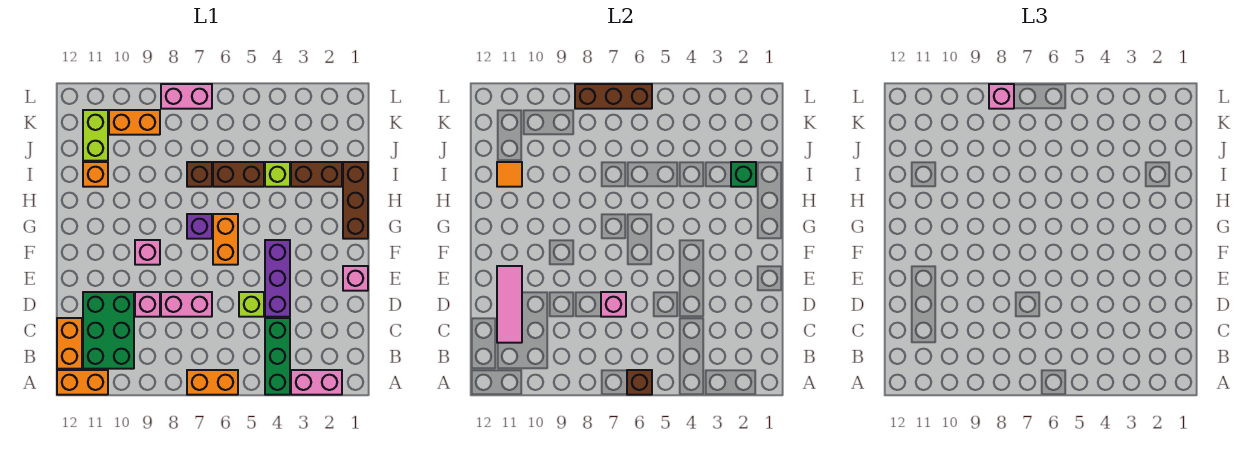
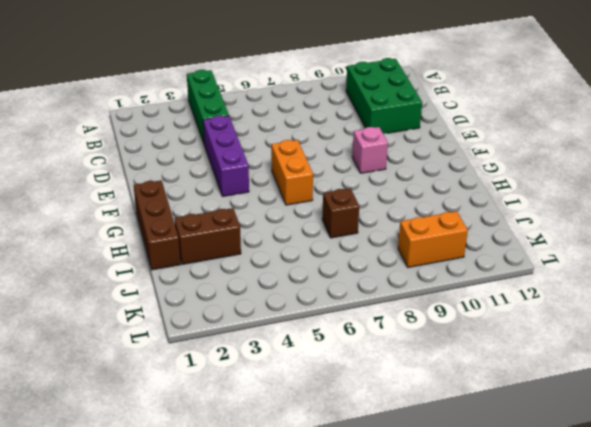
none -> pink brick A2:A3 level 1
none -> orange brick A6:A7 level 1
none -> orange brick A11:A12 level 1
none -> orange brick B12:C12 level 1

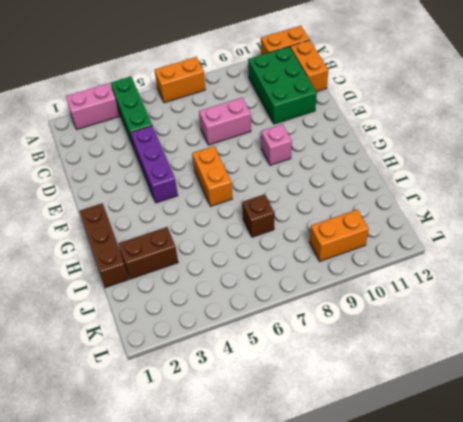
none -> lime brick D5 level 1
none -> pink brick D9 level 1
none -> pink brick E1 level 1
none -> purple brick G7 level 1

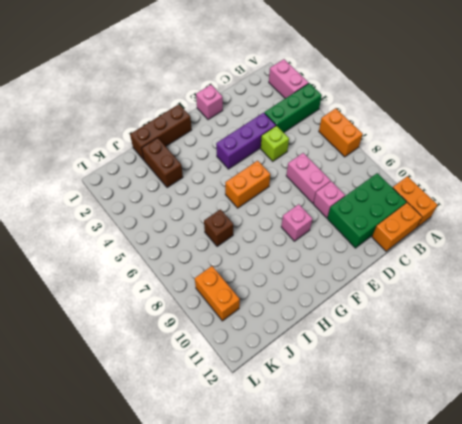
none -> purple brick G7 level 1
none -> lime brick I4 level 1
none -> brown brick I5:I6 level 1
none -> orange brick I11 level 1

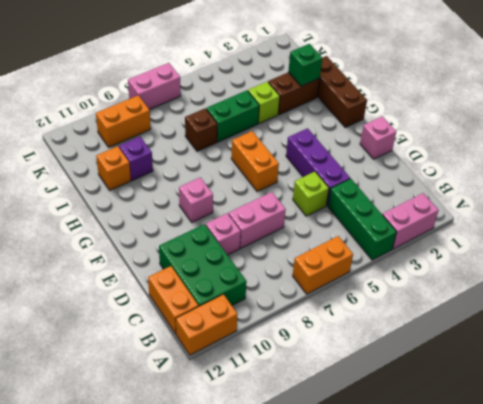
green brick I5:I6 level 1 -> brown brick I5:I6 level 1
purple brick I10 level 1 -> purple brick G7 level 1
none -> lime brick J11:K11 level 1
none -> brown brick A6 level 2
none -> pink tile C11:E11 level 2
none -> pink brick D7 level 2

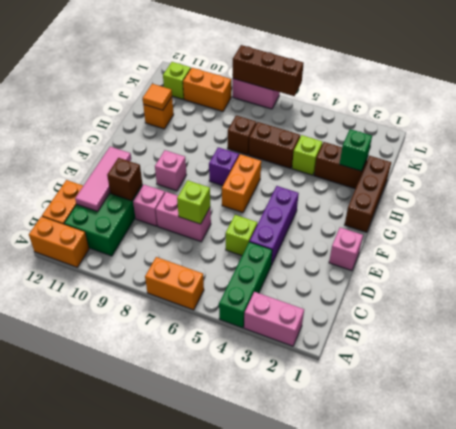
lime brick D7 level 2 -> pink brick D7 level 2
brown brick D10 level 2 -> brown brick A6 level 2
lime brick K11 level 1 -> lime brick J11:K11 level 1
none -> pink brick L8 level 3

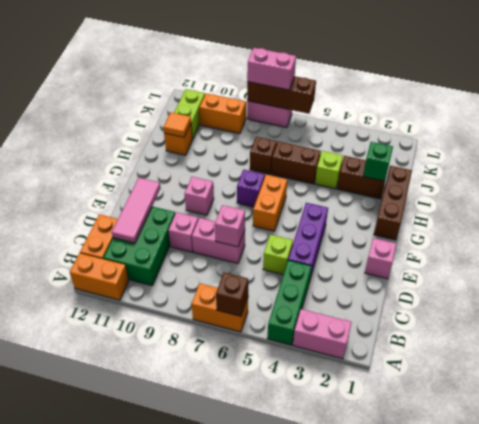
pink brick L7:L8 level 3 -> pink brick L8 level 3

